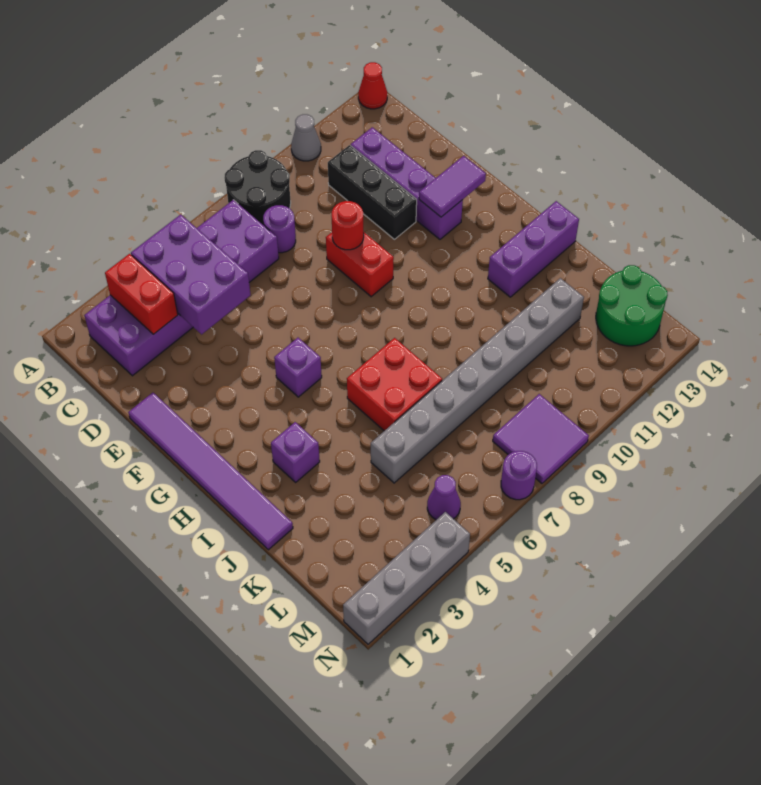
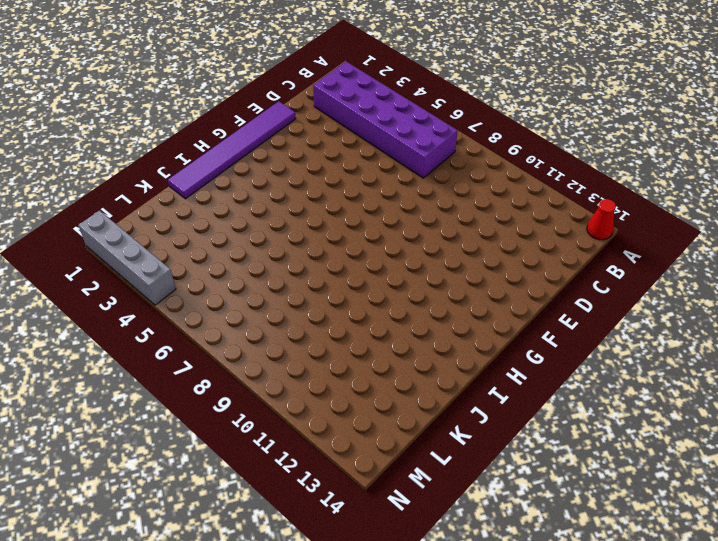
none -> black round brick A8:B9 level 1
none -> grey cone A11 level 1
none -> purple round brick C8 level 1

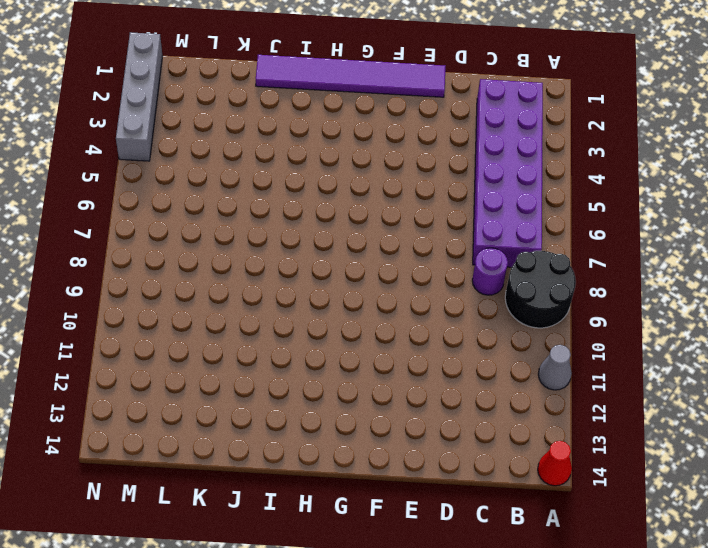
none -> black brick C11:E11 level 1
none -> purple brick C12:F12 level 1
none -> red brick E9:F9 level 1

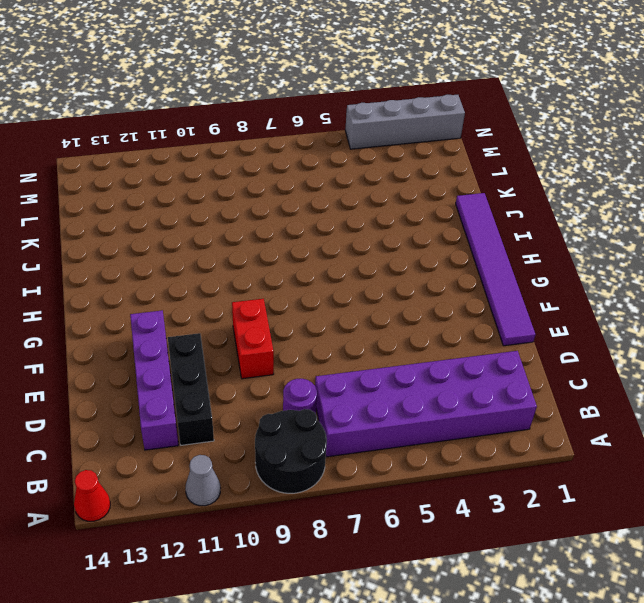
none -> purple brick G5 level 1
none -> purple brick I3 level 1
none -> red brick I6:J7 level 1

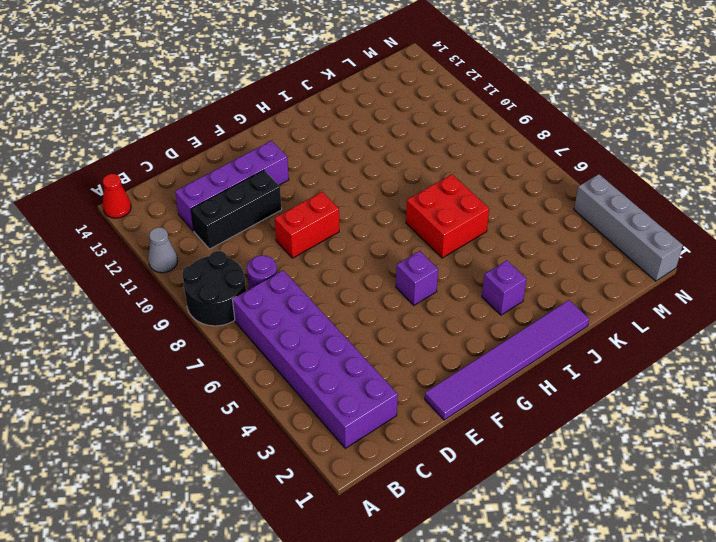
none -> purple brick I12:I14 level 1
none -> grey brick K5:K12 level 1
none -> green round brick L13:M14 level 1

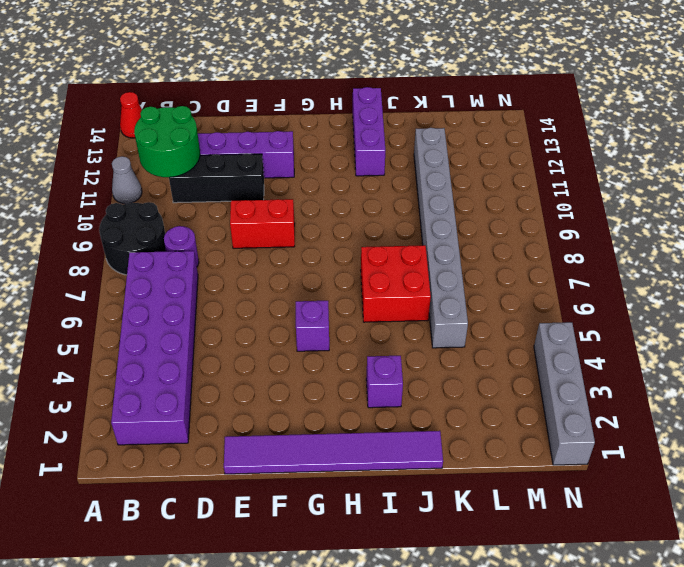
green round brick B11:C12 level 2 -> green round brick L13:M14 level 1
none -> purple cone M5 level 1
none -> purple tile M8:N9 level 1
none -> purple round brick N7 level 1

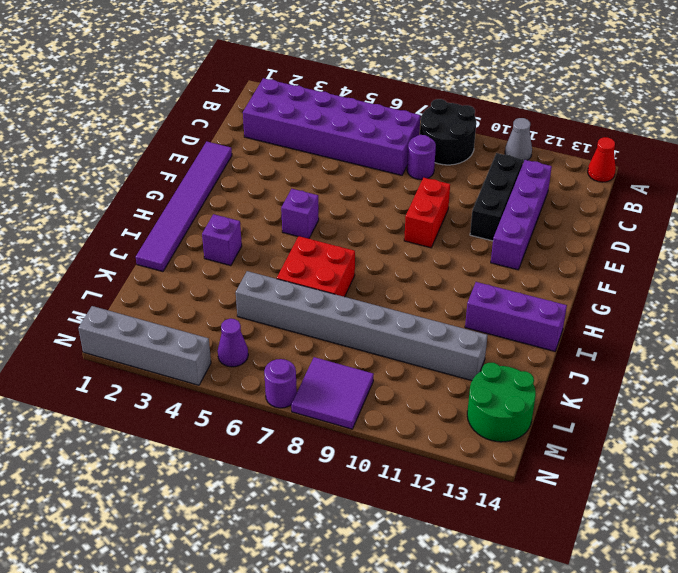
none -> red brick B3:C3 level 2
none -> purple brick B4:D5 level 2
none -> red round brick E9 level 2

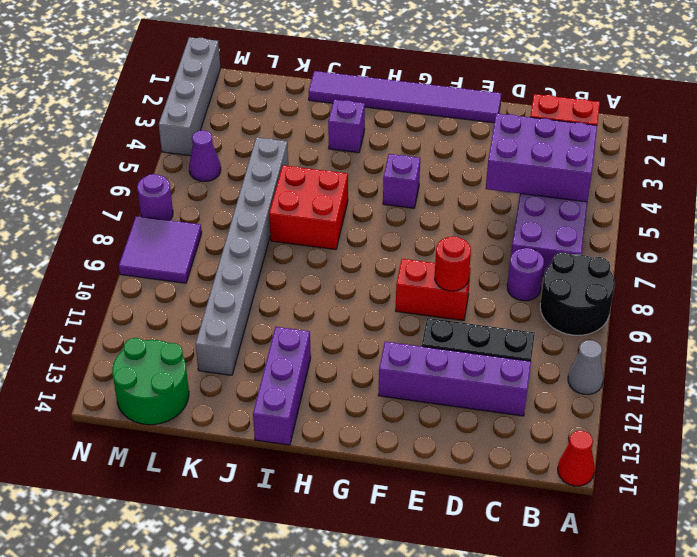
none -> purple tile F12:F13 level 2

